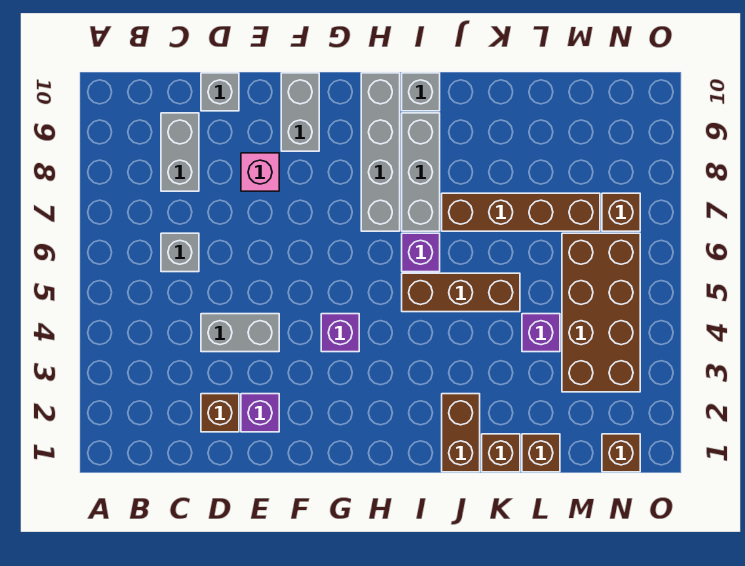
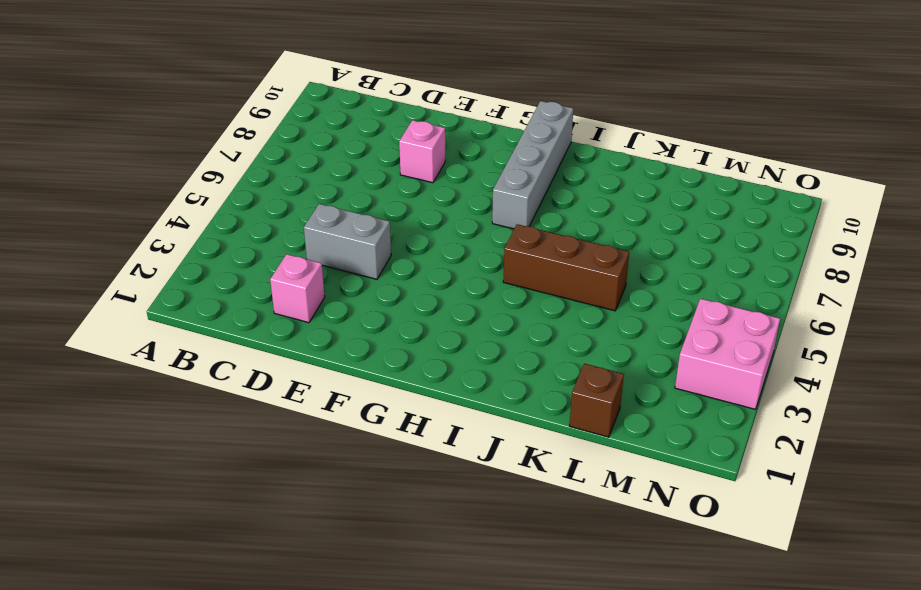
pink brick D2 level 1 -> brown brick D2 level 1
pink brick N3:O4 level 1 -> brown brick M3:N6 level 1
none -> grey brick C6 level 1
none -> grey brick C8:C9 level 1
none -> grey brick D10 level 1

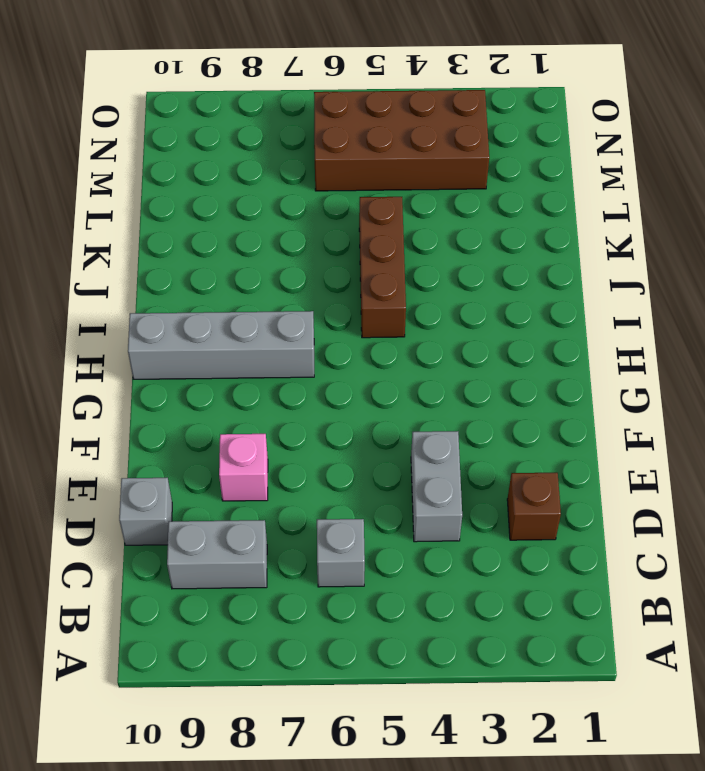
none -> purple brick E2 level 1
none -> grey brick F9:F10 level 1
none -> purple brick G4 level 1

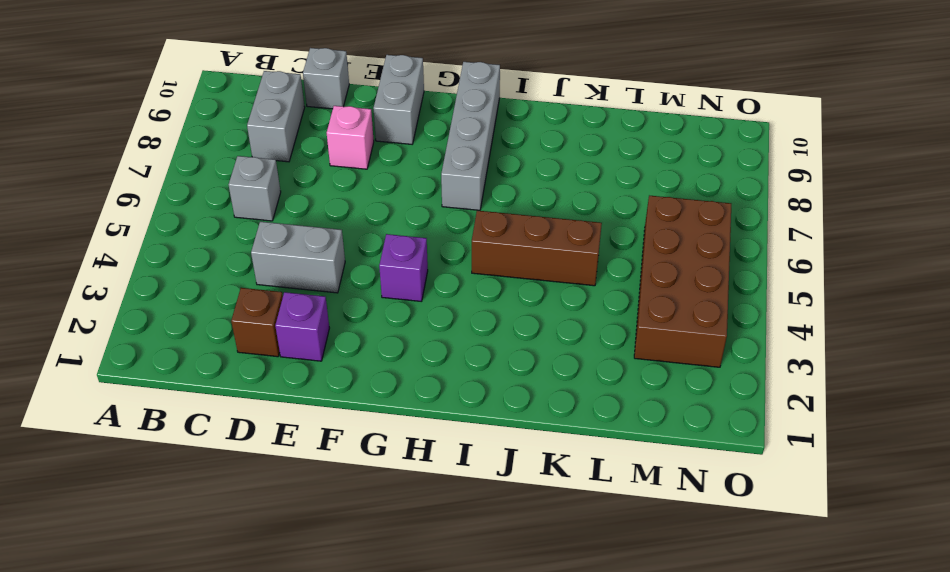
none -> purple brick I6 level 1
none -> grey brick I7:I9 level 1
none -> grey brick I10 level 1

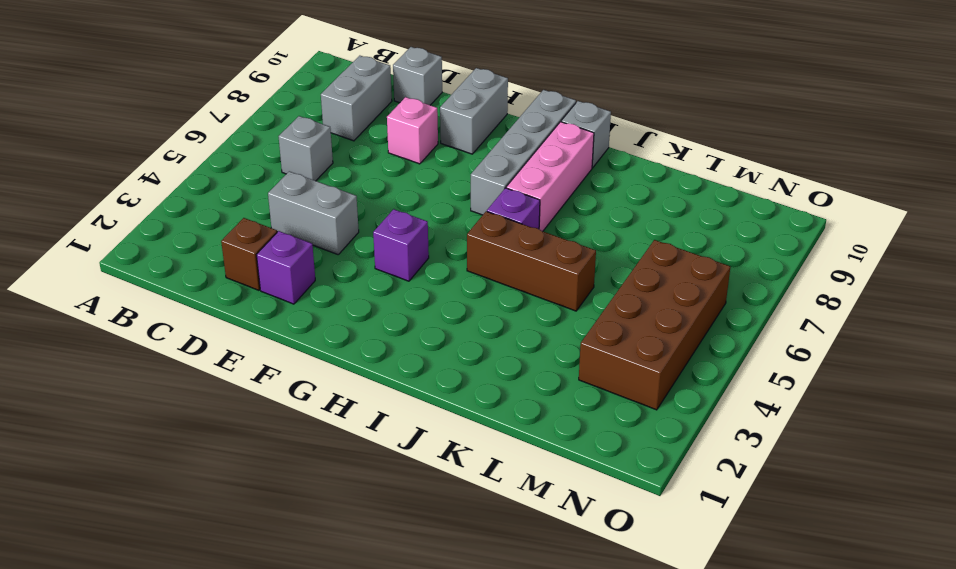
pink brick I7:I9 level 1 -> grey brick I7:I9 level 1
none -> brown brick J1:J2 level 1
none -> brown brick J7:M7 level 1
none -> brown brick K1 level 1

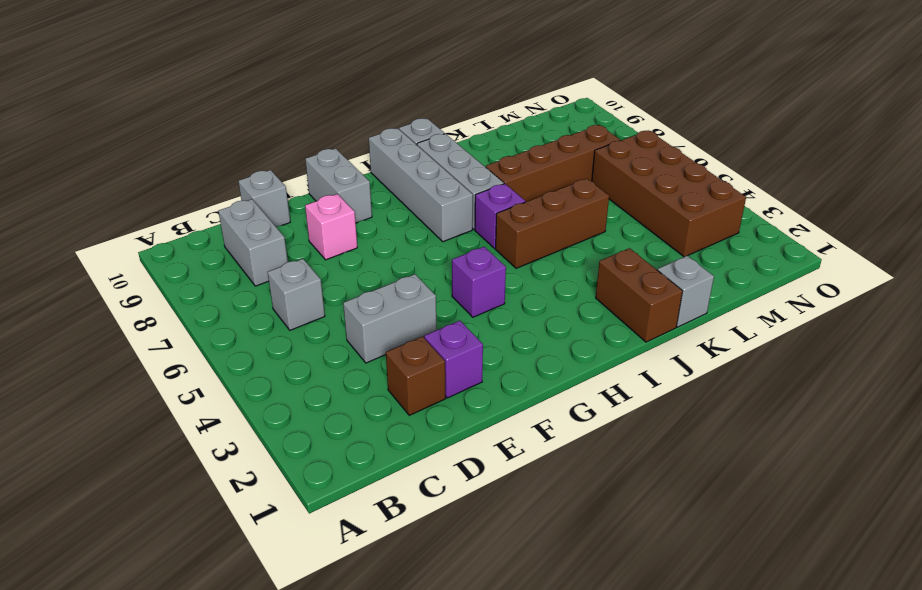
grey brick K1 level 1 -> brown brick K1 level 1
none -> brown brick L1 level 1
none -> purple brick L4 level 1
none -> brown brick N1 level 1

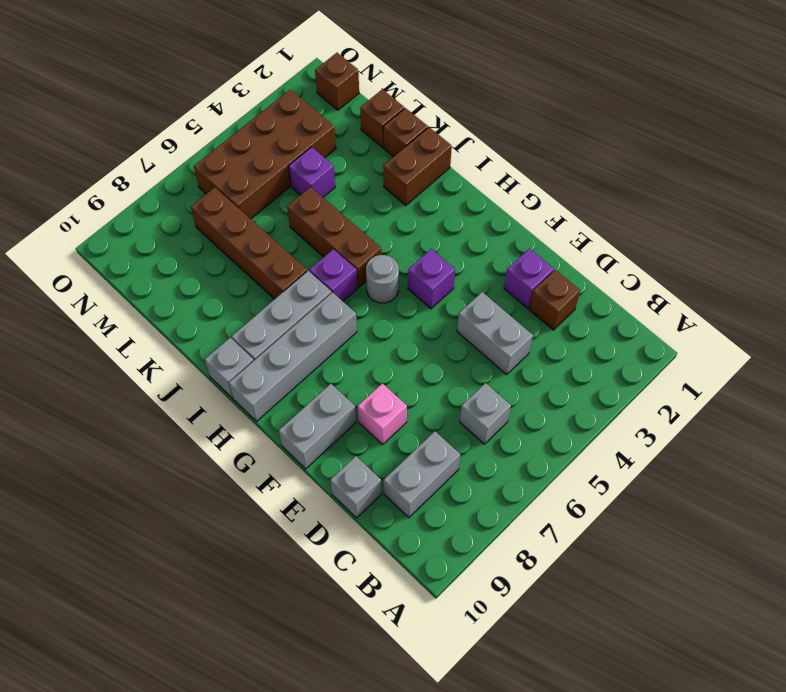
grey round brick H5 level 1 -> none
none -> brown brick N7 level 1

